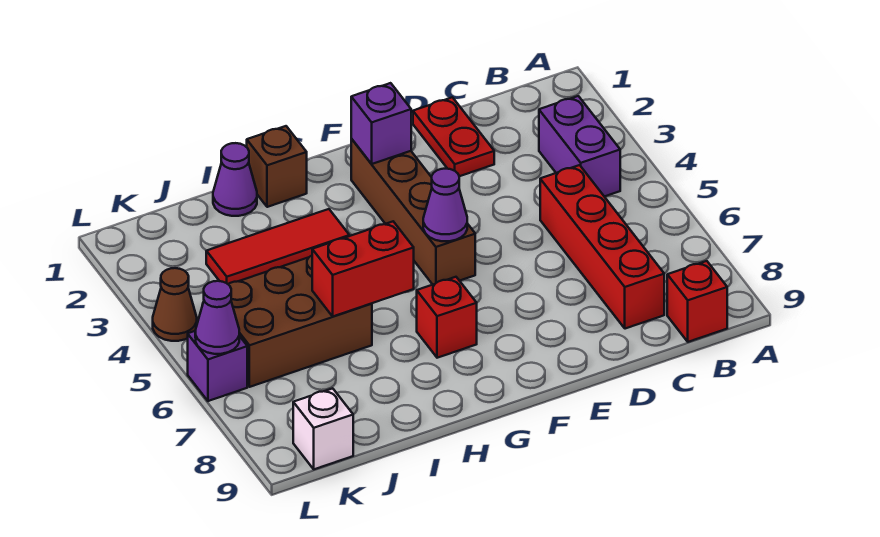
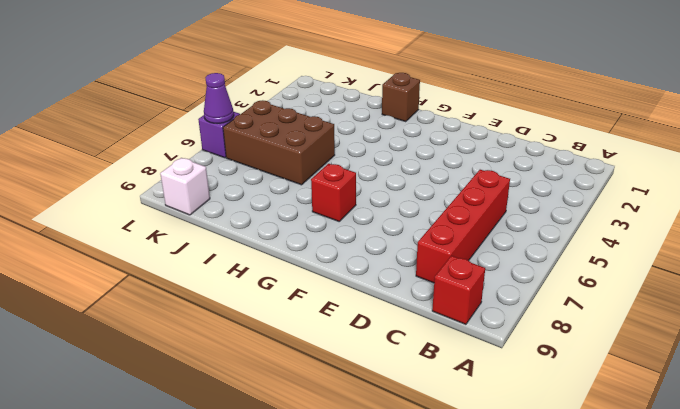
none -> purple brick B3:B4 level 1
none -> red plate D1:D2 level 1
none -> brown brick F2:F5 level 1

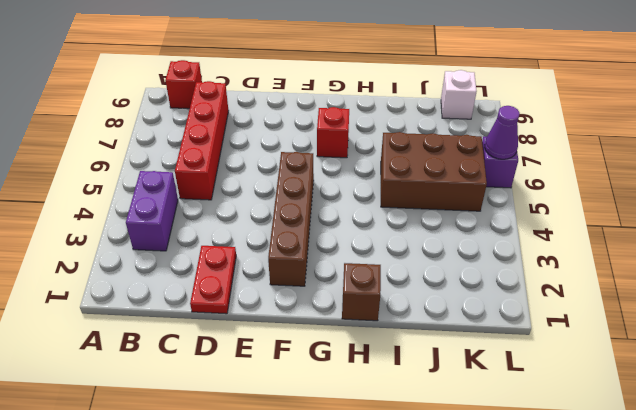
none -> red tile H3:J3 level 1
none -> purple cone I1 level 1
none -> brown cone L4 level 1

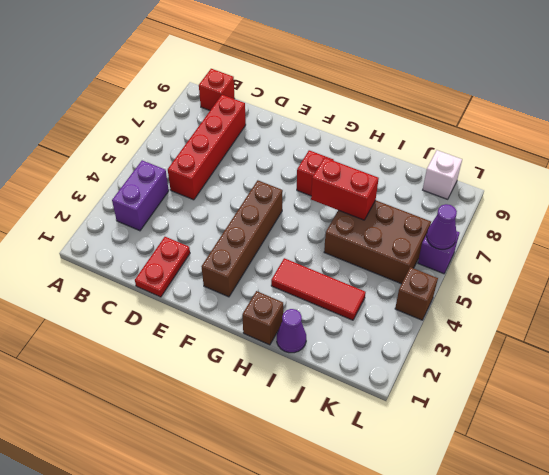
brown brick L4 level 1 -> brown cone L4 level 1
none -> purple brick F2 level 2
none -> purple cone F5 level 2

